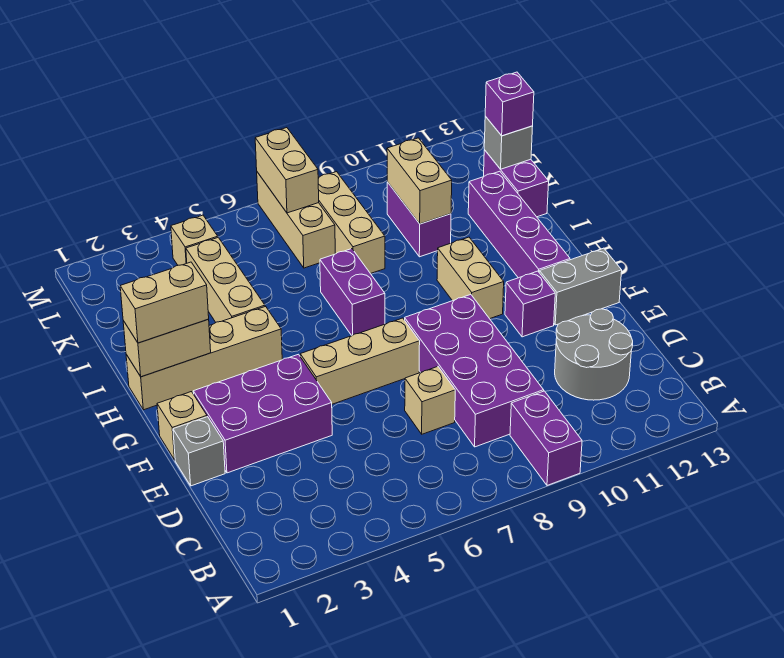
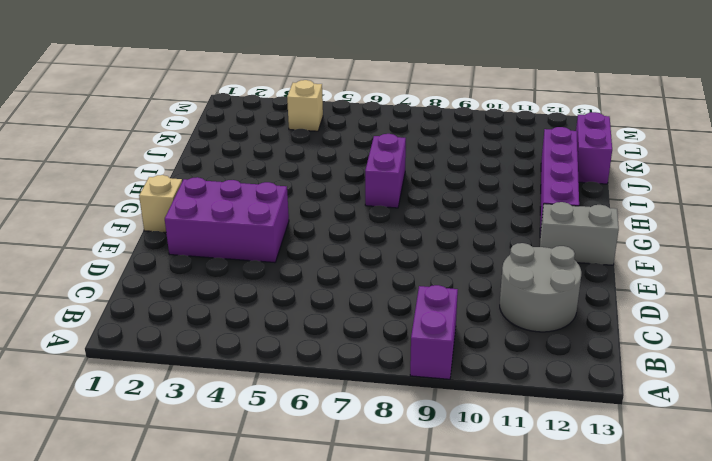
none -> purple brick C8:F9 level 1
none -> tan brick D7 level 1
none -> grey brick E1 level 1

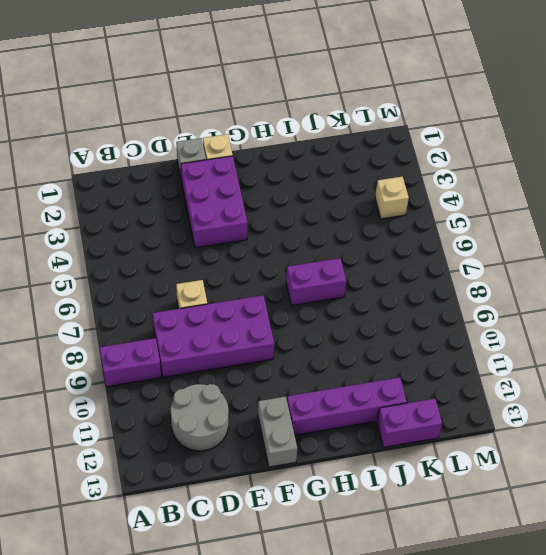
none -> tan brick F5:F7 level 1
none -> purple brick F11 level 1
none -> tan brick G10:H10 level 1

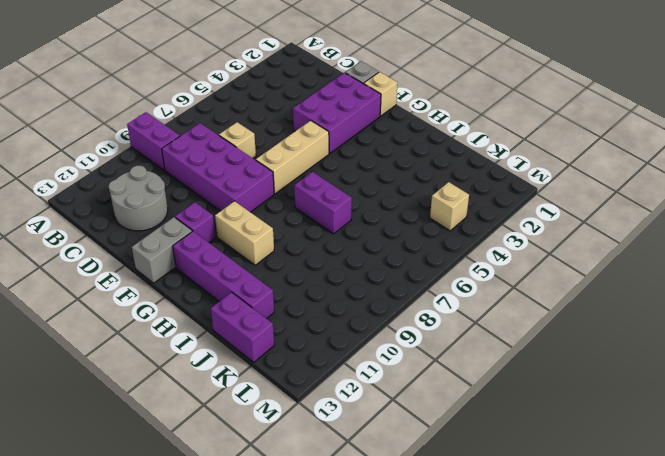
none -> tan brick H1:H4 level 1
none -> tan brick I4:K4 level 1
none -> tan brick J8:L8 level 1

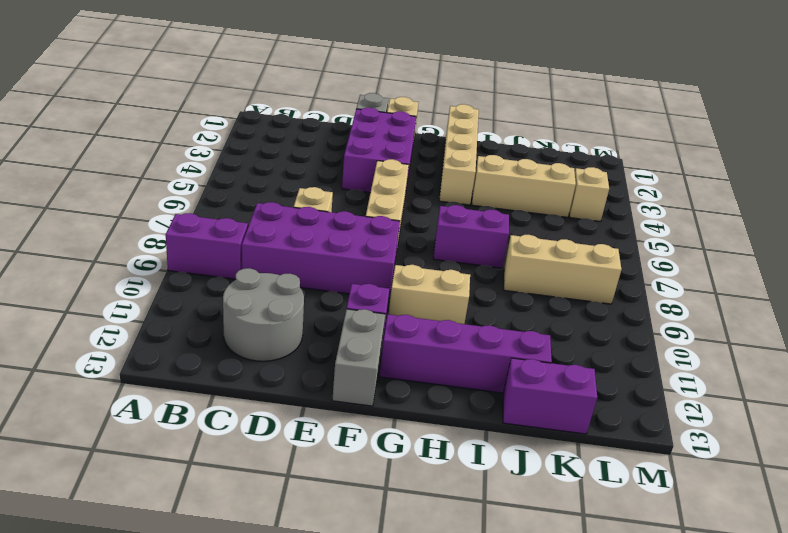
none -> purple brick J10:K10 level 1
none -> tan brick K7:M7 level 1
none -> tan brick H1:H2 level 2

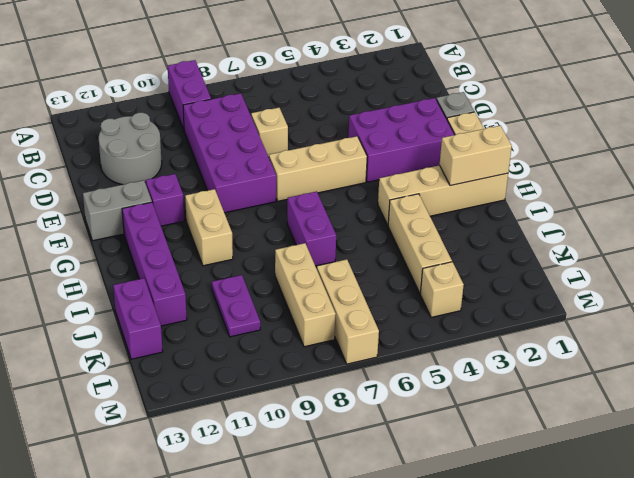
purple plate J10:K10 level 1 -> purple brick J10:K10 level 1
none -> tan brick J10:K10 level 2
none -> grey brick K13 level 2
none -> tan brick L7:M7 level 2

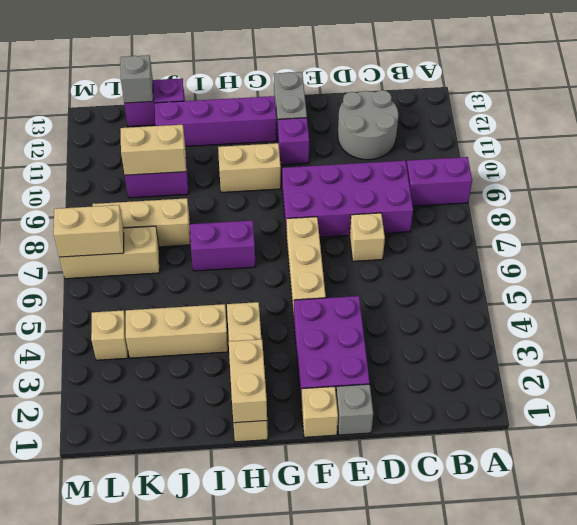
none -> tan brick H1:H2 level 3
none -> purple brick K13 level 3

